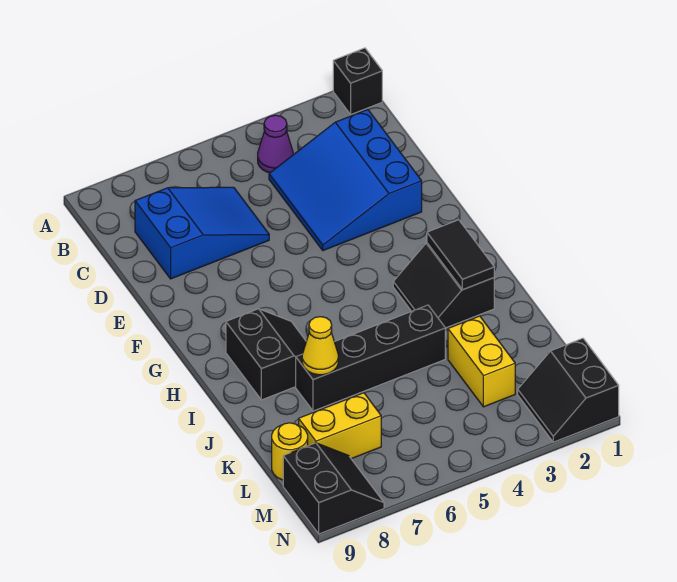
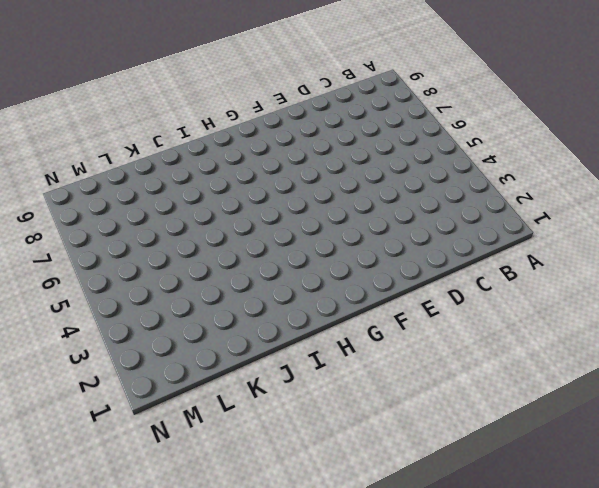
none -> black brick A1 level 1
none -> purple cone B4 level 1
none -> blue slope C2:E4 level 1 top 2

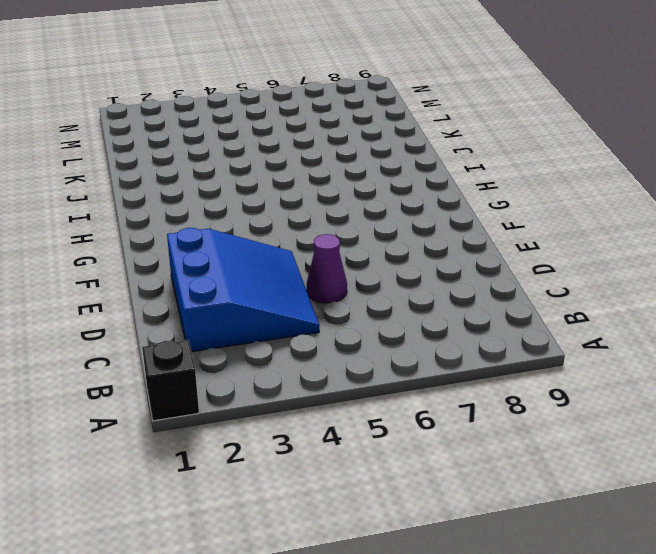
purple cone D5 level 1 -> purple cone B4 level 1
none -> blue slope C6:D8 level 1 top 8
none -> black slope H2:I3 level 1 top 2
none -> black slope H7:I8 level 1 top 8

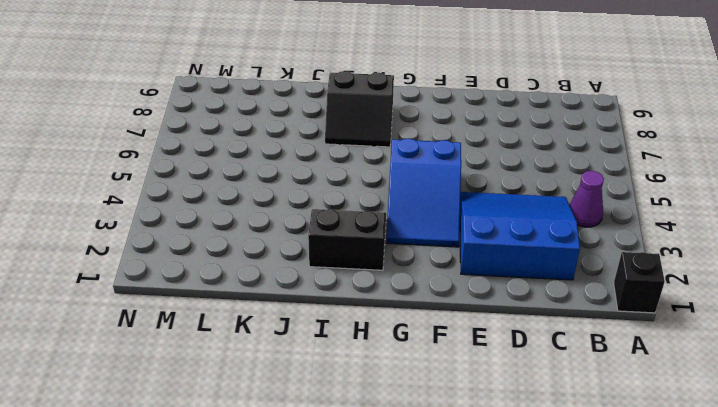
blue slope F3:G5 level 1 top 5 -> blue slope C6:D8 level 1 top 8
none -> black brick J4:J7 level 1
none -> yellow brick K3:L3 level 1
none -> yellow brick L7:L8 level 1

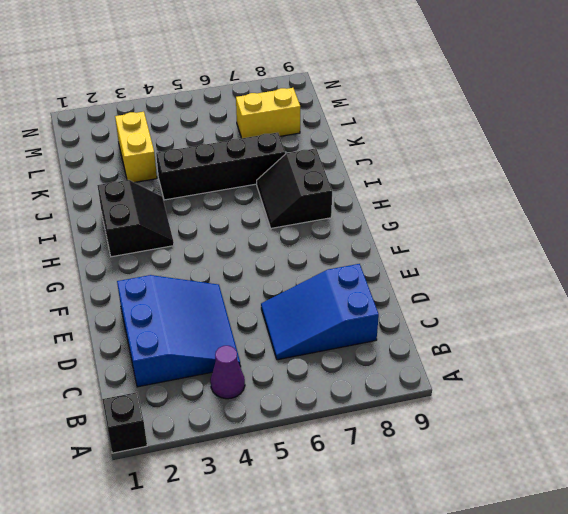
none -> yellow round brick L9 level 1
none -> black slope M1:N2 level 1 top 1
none -> black slope M8:N9 level 1 top 9

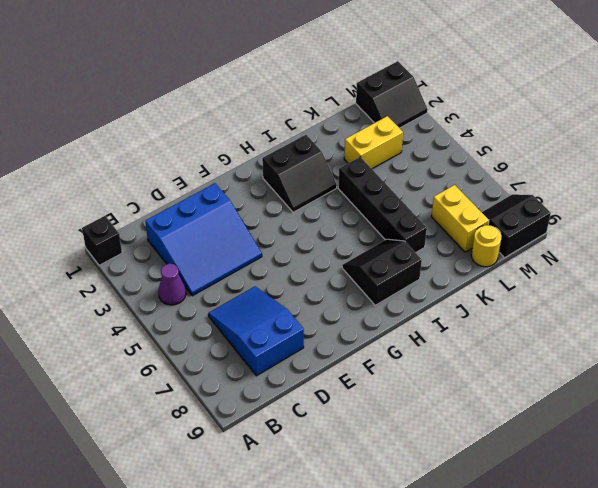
none -> black tile H2:I2 level 2
none -> yellow cone J7 level 2

